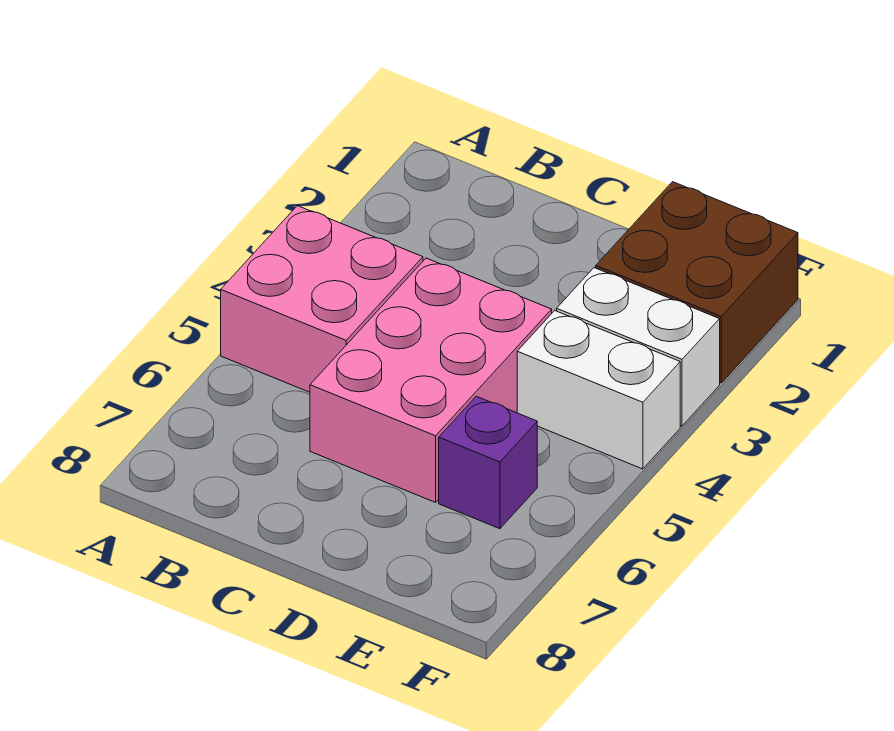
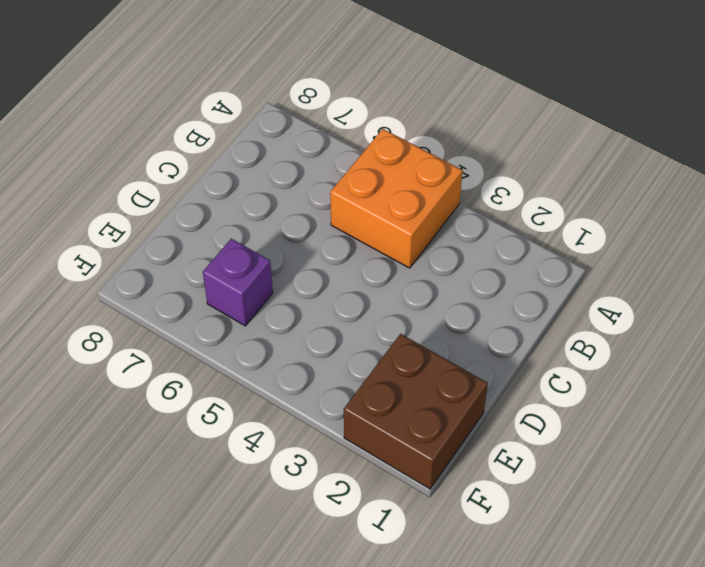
orange brick A4:B5 level 1 -> pink brick A4:B5 level 1
none -> pink brick C4:D6 level 1
none -> white brick E3:F3 level 1

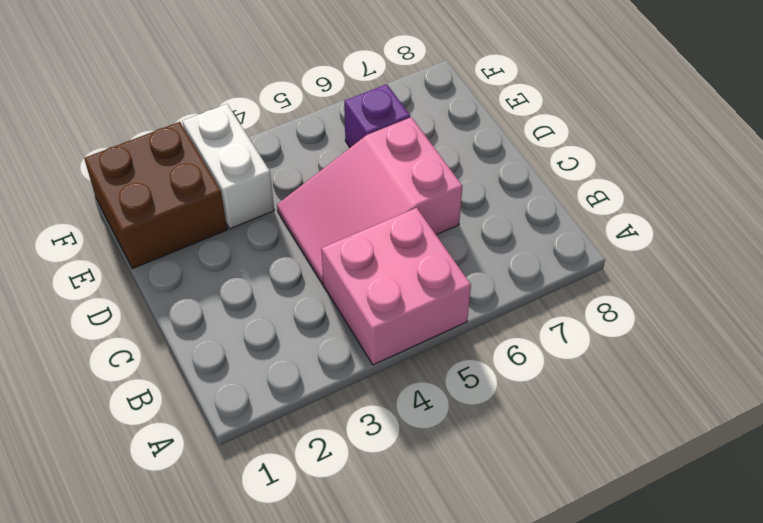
pink slope C4:D6 level 1 top 6 -> pink brick C4:D6 level 1
none -> white brick E4:F4 level 1

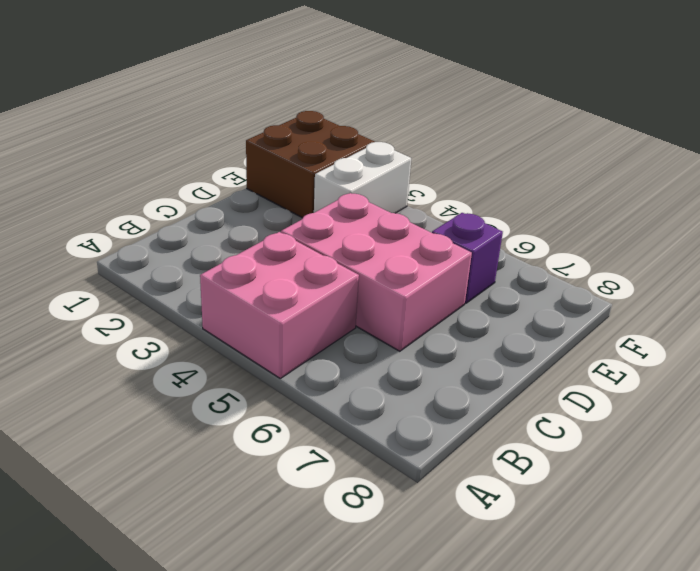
none -> white brick E4:F4 level 1

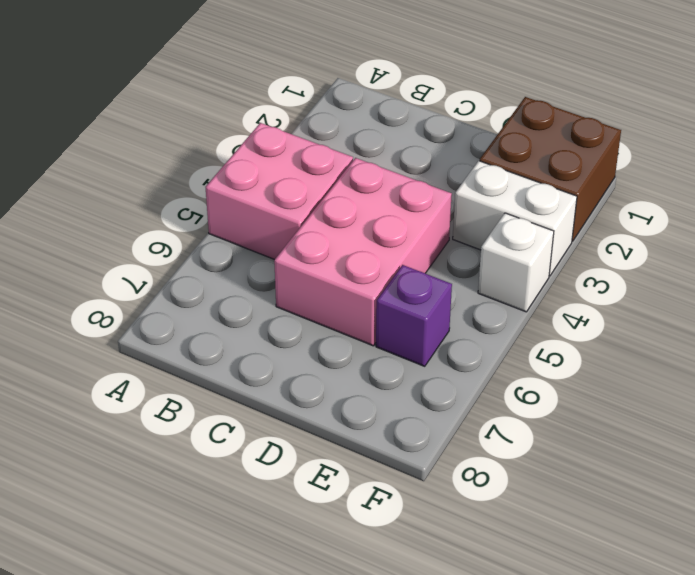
white brick F4 level 1 -> white brick E4:F4 level 1

